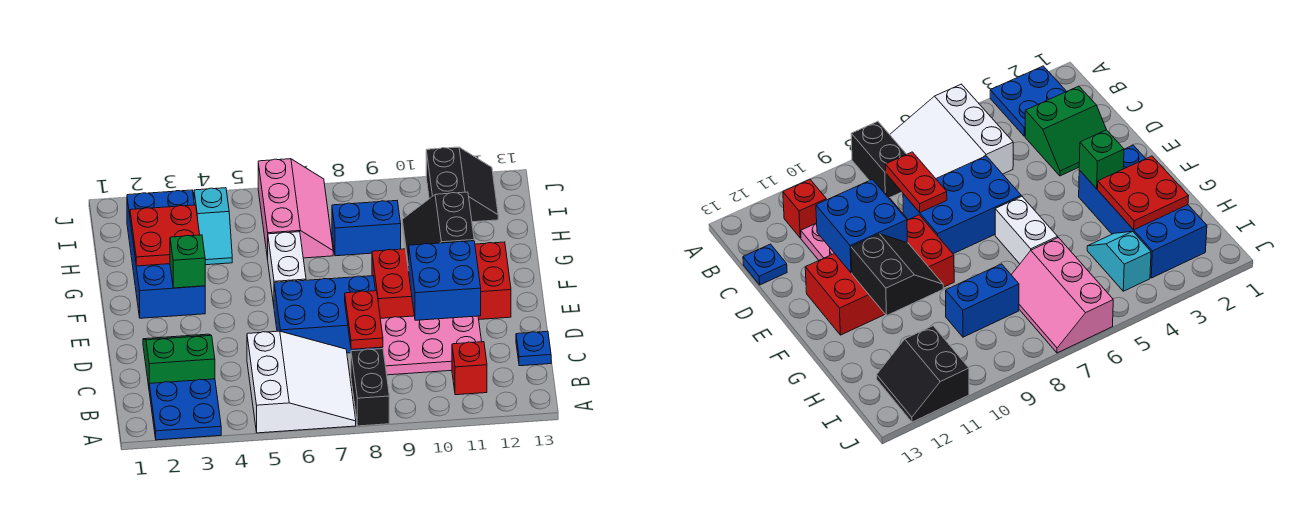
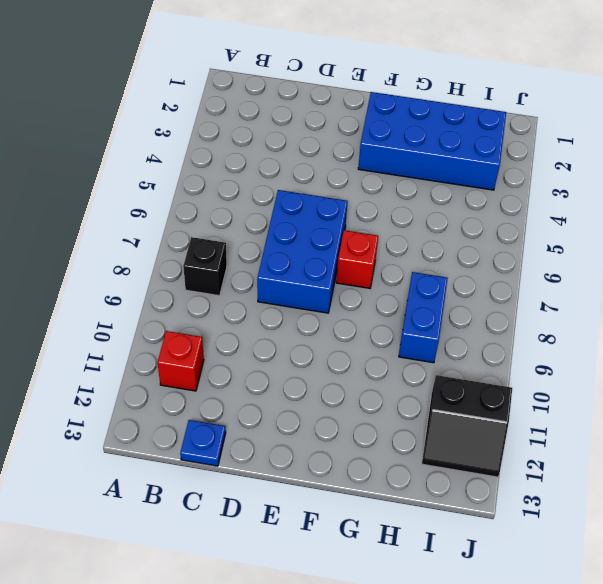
black brick B8 level 1 -> black brick A8:B8 level 1
red brick F7 level 1 -> none
none -> blue plate A2:B3 level 1
none -> white slope A5:C7 level 1 top 5
none -> green slope C2:D3 level 1 top C

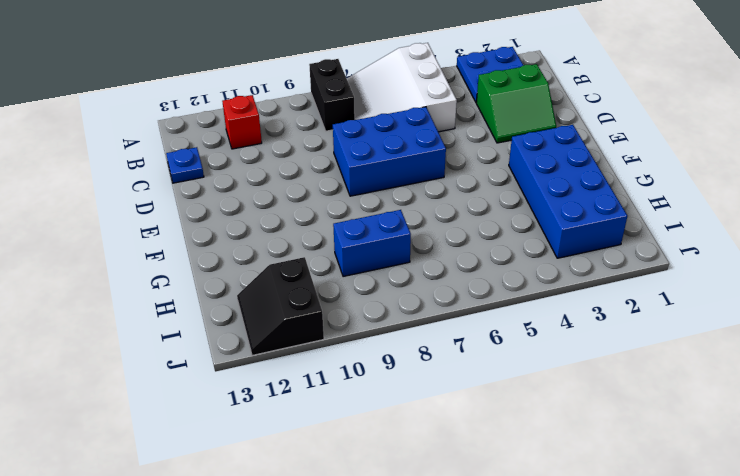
none -> pink plate C9:D11 level 1
none -> red brick E9:F12 level 1
none -> white brick F6:G6 level 1

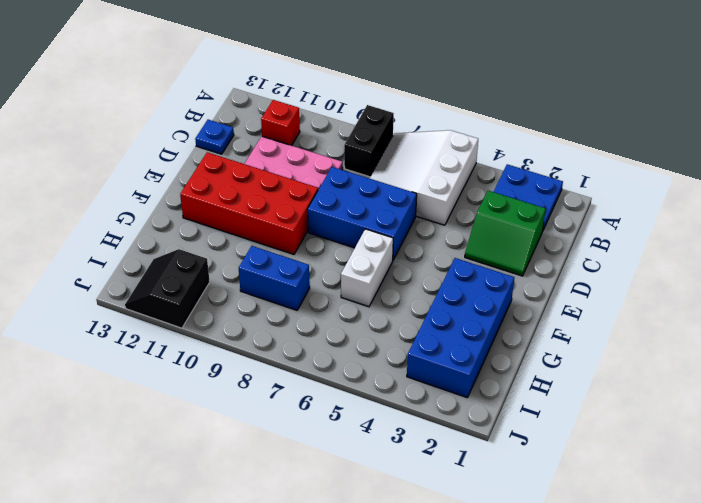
none -> cyan slope H4:I4 level 1 top I
none -> pink slope H6:J7 level 1 top 6
none -> red plate C8:D8 level 2

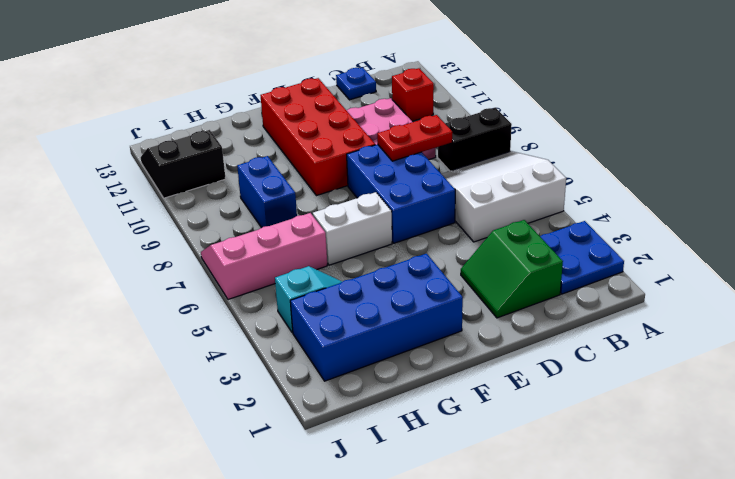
none -> blue brick D10:E11 level 2
none -> green brick F3 level 2
none -> black slope F10:G11 level 2 top 11

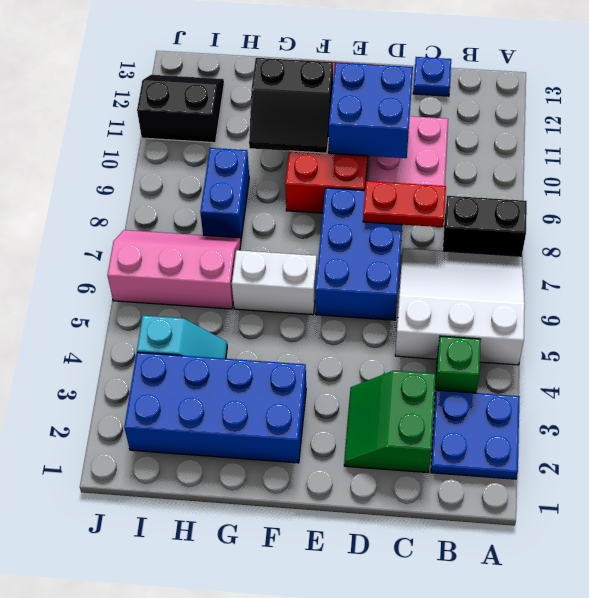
green brick B4 level 1 -> green brick F3 level 2
none -> red brick B11 level 1
none -> red plate G2:H3 level 2

